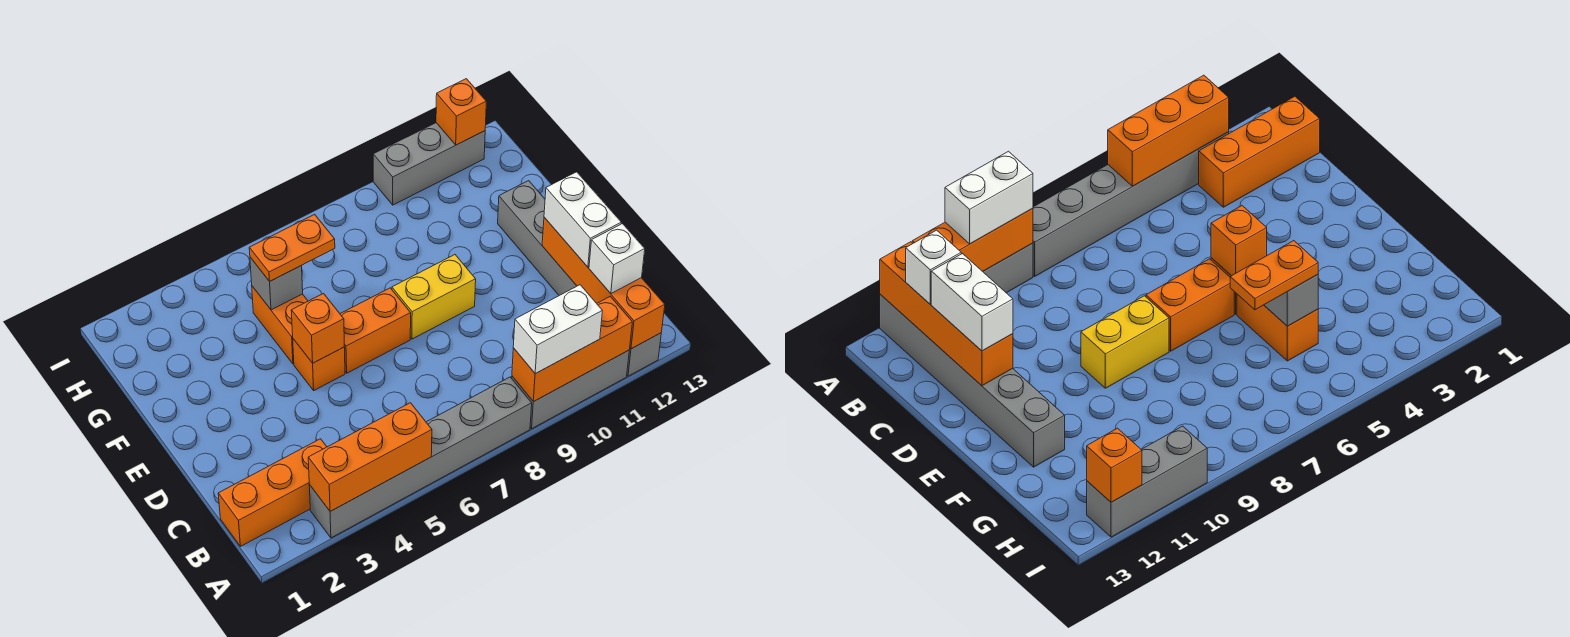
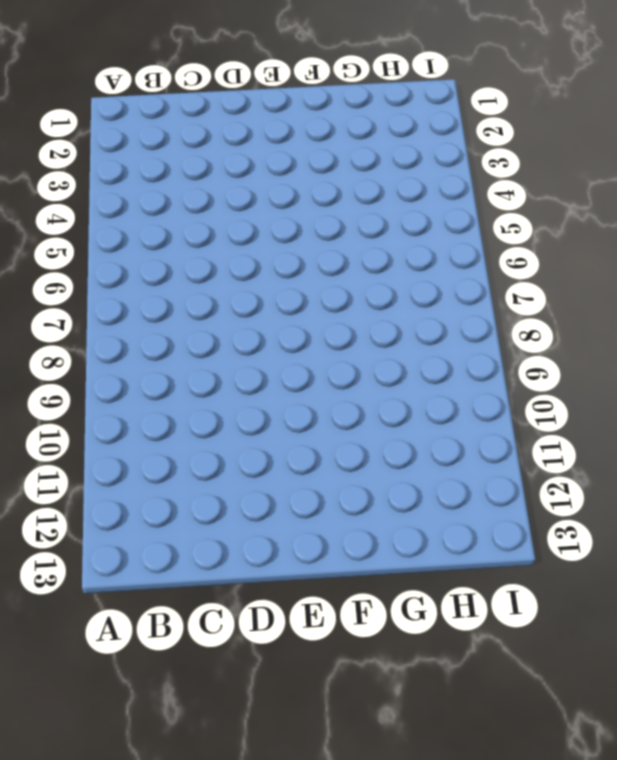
none -> grey brick A3:A8 level 1
none -> grey brick A9:A11 level 1
none -> grey brick A12:F12 level 1

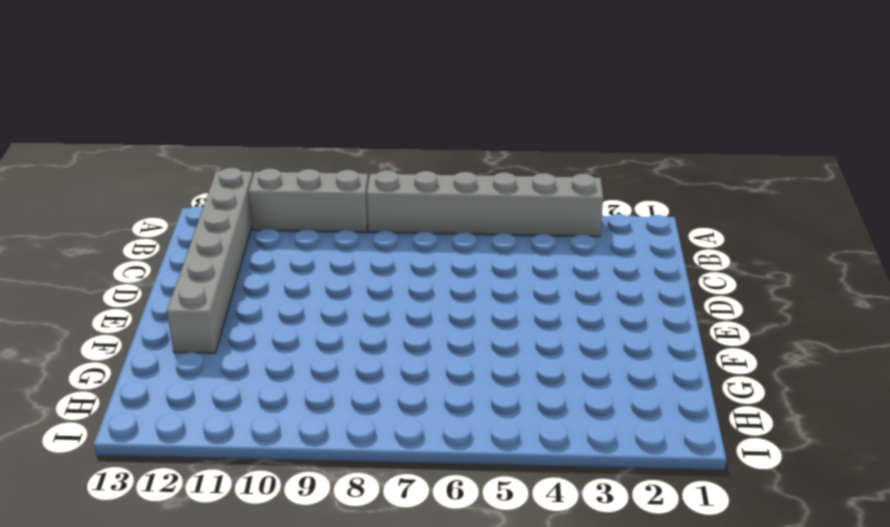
none -> orange brick B1:B3 level 1
none -> orange brick E5 level 1
none -> orange brick E6:E7 level 1

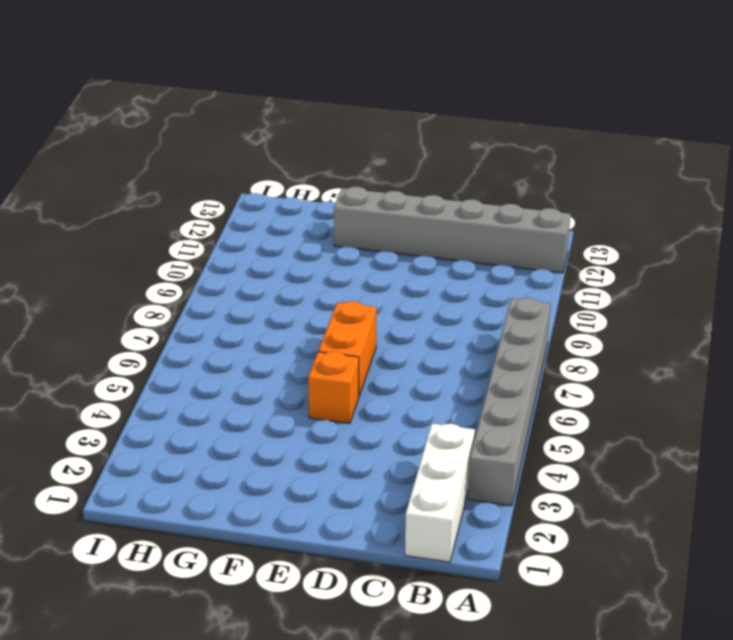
white brick B1:B3 level 1 -> orange brick B1:B3 level 1
none -> grey brick A9:A11 level 1
none -> yellow brick E8:E9 level 1
none -> orange brick F5:G5 level 1

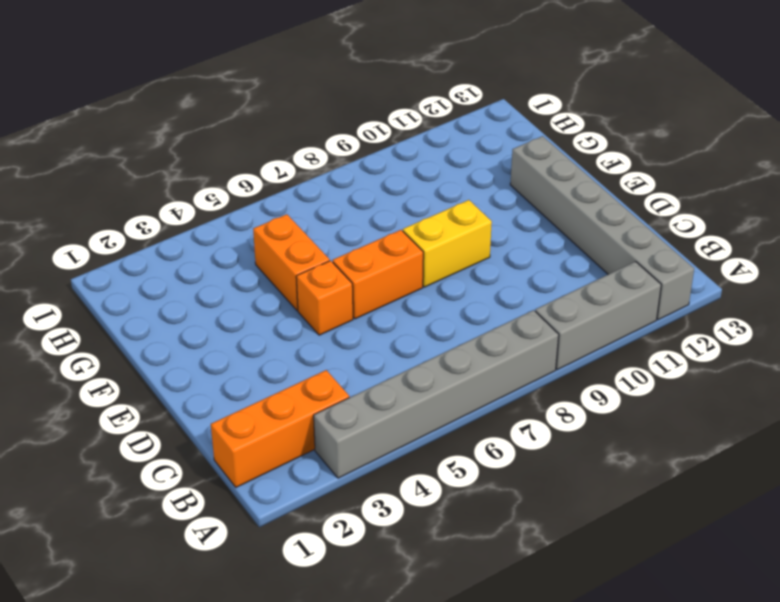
none -> grey brick I10:I12 level 1
none -> orange brick A3:A5 level 2
none -> orange brick A9:A11 level 2

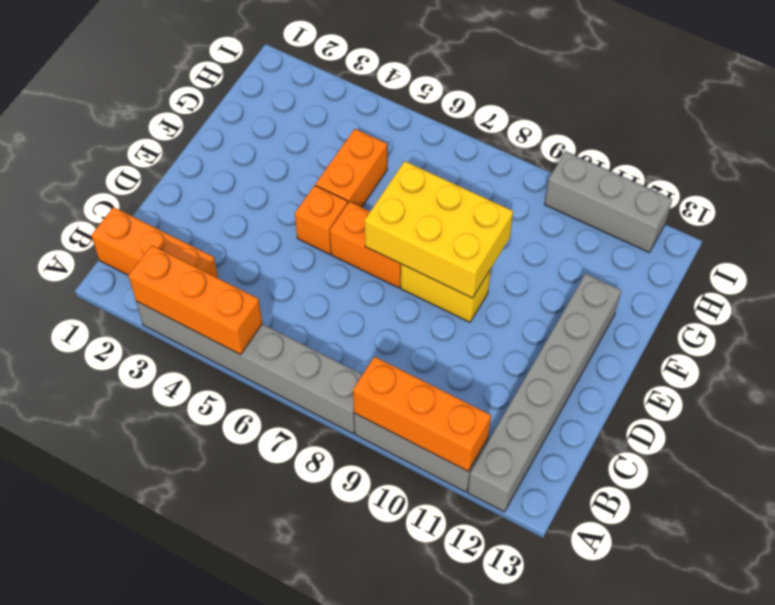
yellow brick E7:F9 level 2 -> none
none -> orange brick A12:D12 level 2
none -> orange brick E5 level 2
none -> grey brick G5 level 2

